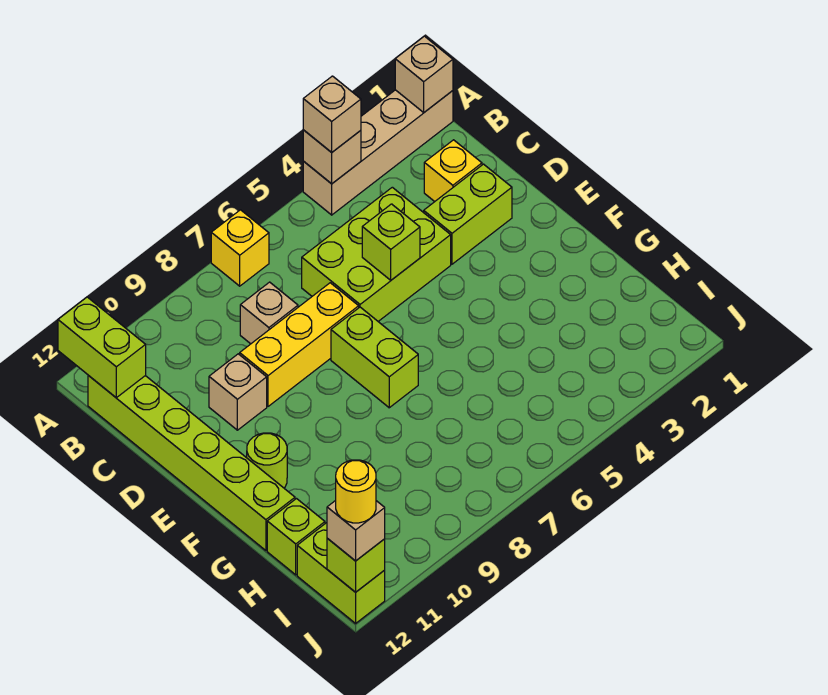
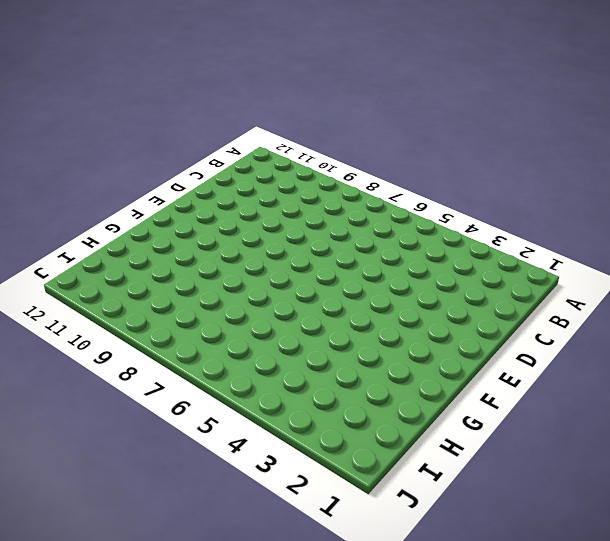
none -> tan brick A1:A4 level 1
none -> yellow brick A7 level 1
none -> lime brick B12:G12 level 1

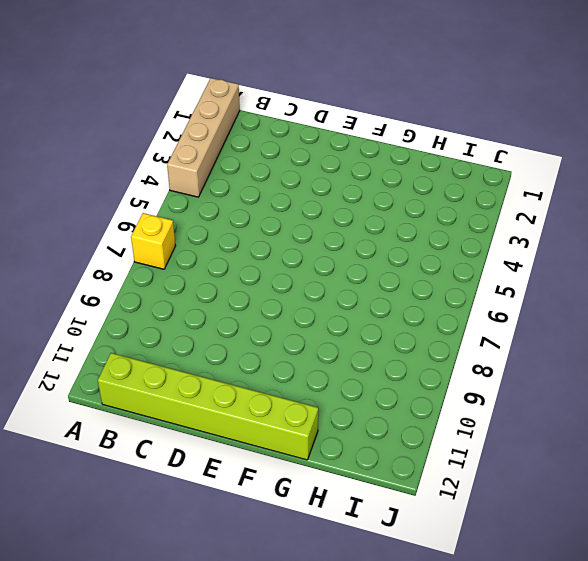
none -> yellow brick C2 level 1
none -> lime brick C4:D6 level 1
none -> tan brick C8 level 1

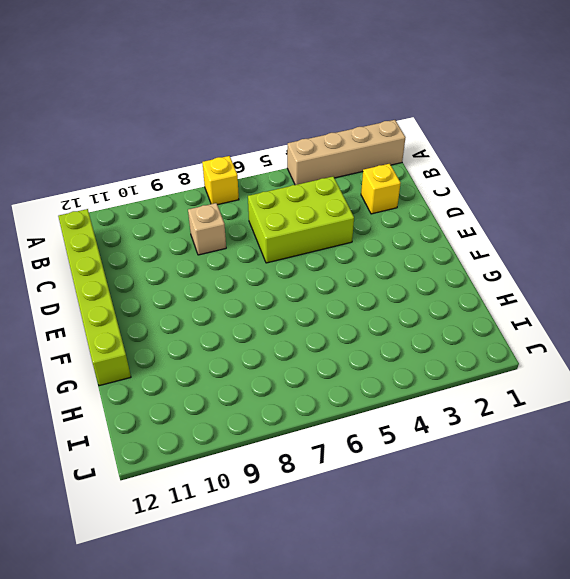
none -> lime brick D2:D3 level 1
none -> yellow brick D7:D9 level 1
none -> tan brick D10 level 1

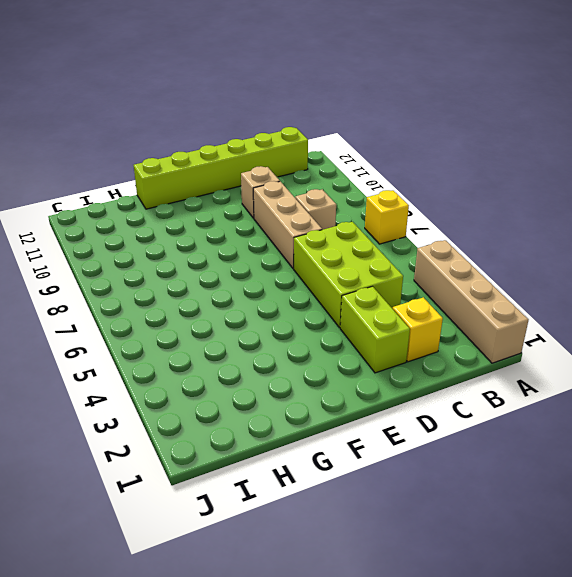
tan brick D7:D9 level 1 -> yellow brick D7:D9 level 1
none -> lime brick E7:F7 level 1
none -> lime round brick F11 level 1
none -> lime brick H12 level 1

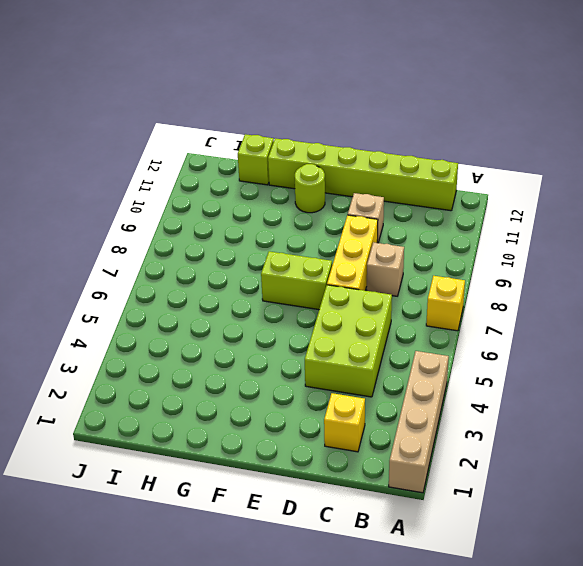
none -> lime brick D2:D3 level 1
none -> lime brick I12:J12 level 1
none -> tan brick A1 level 2

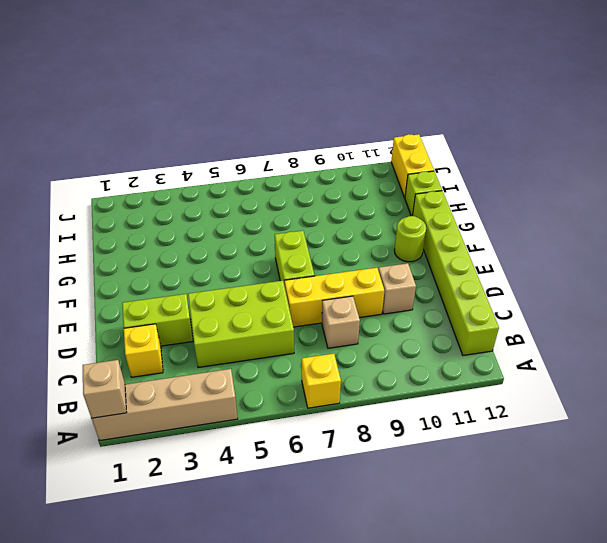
yellow brick I12:J12 level 1 -> lime brick I12:J12 level 1
none -> tan brick A4 level 2
none -> lime brick A12:B12 level 2
none -> lime brick D5 level 2

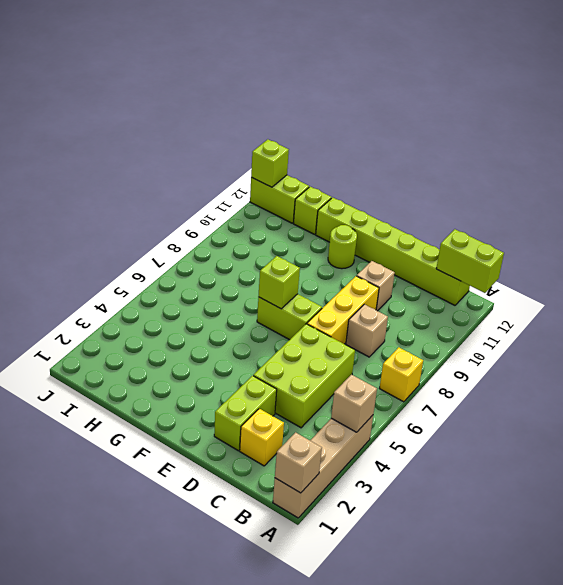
lime brick F7 level 2 -> lime brick D5 level 2
none -> tan brick A4 level 3
none -> tan brick J12 level 3
none -> yellow round brick J12 level 4

